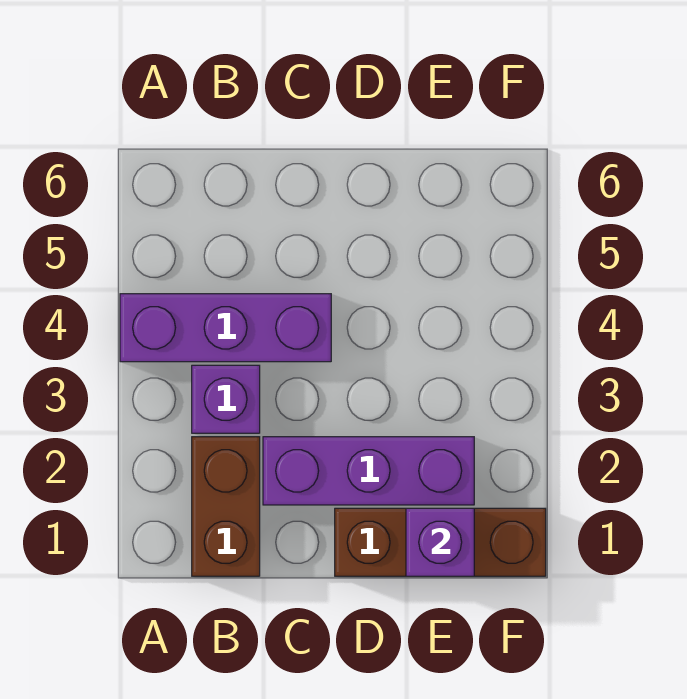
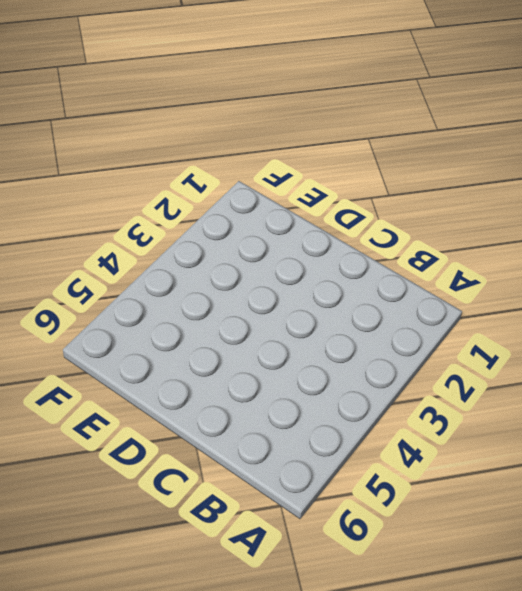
none -> purple brick A4:C4 level 1
none -> brown brick B1:B2 level 1

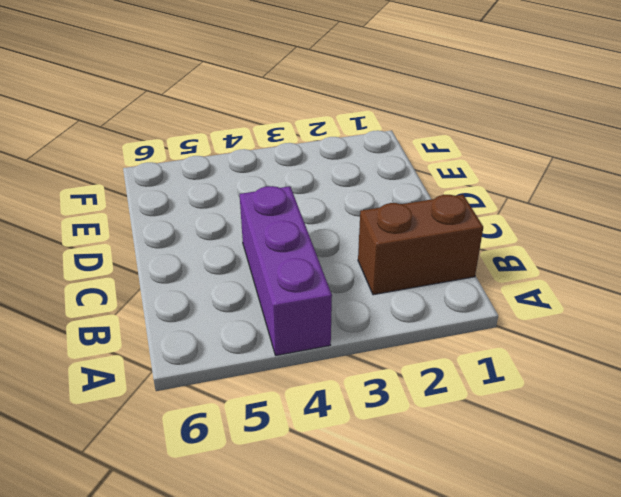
none -> purple brick B3 level 1
none -> purple brick C2:E2 level 1

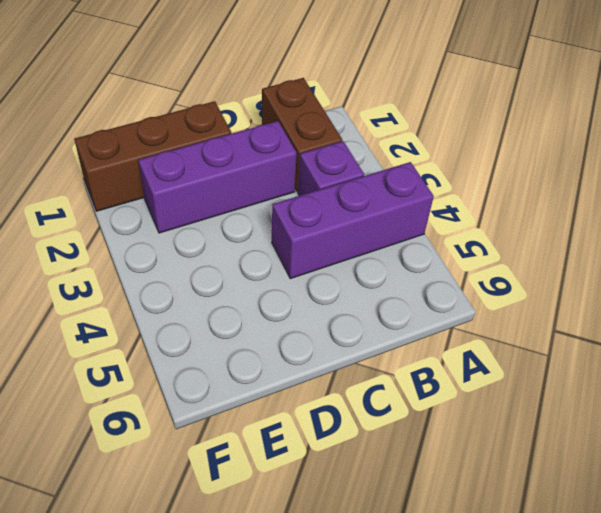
none -> purple brick E1 level 2

